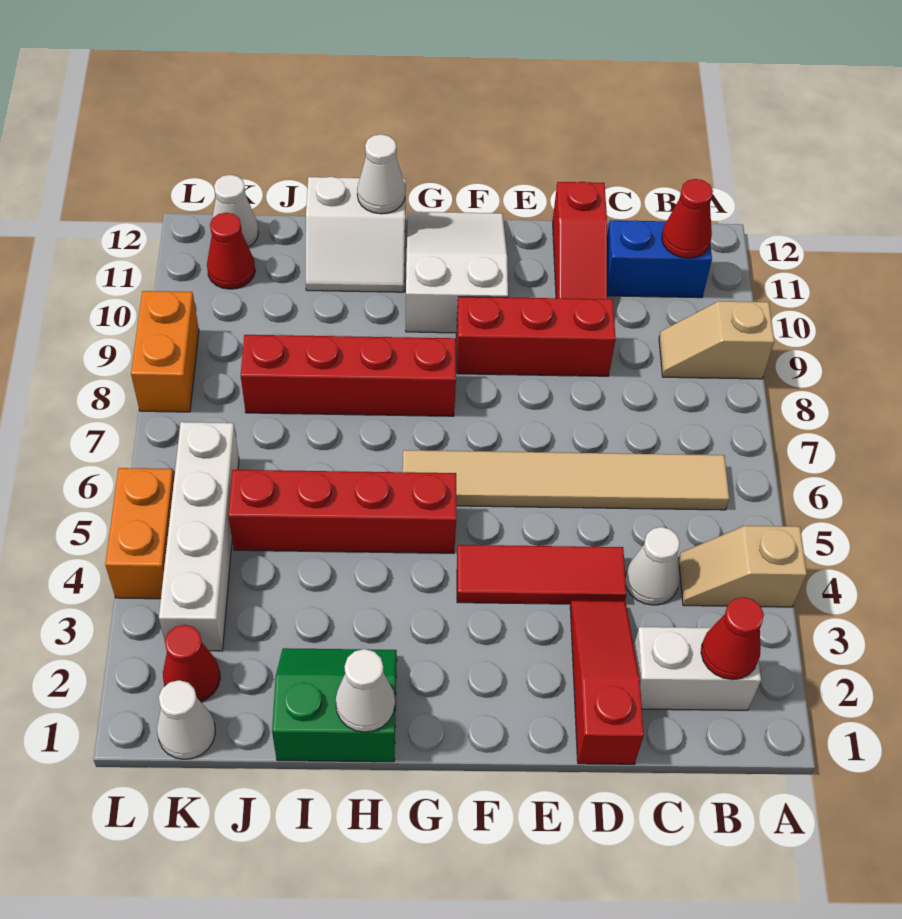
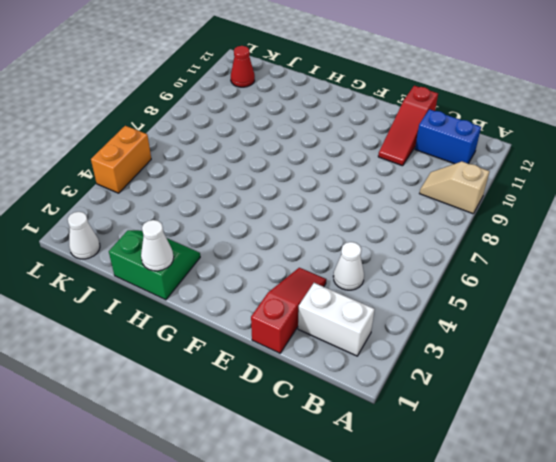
none -> tan slope A4:B4 level 1 top A
none -> tan tile B6:G6 level 1
none -> red tile D4:F4 level 1

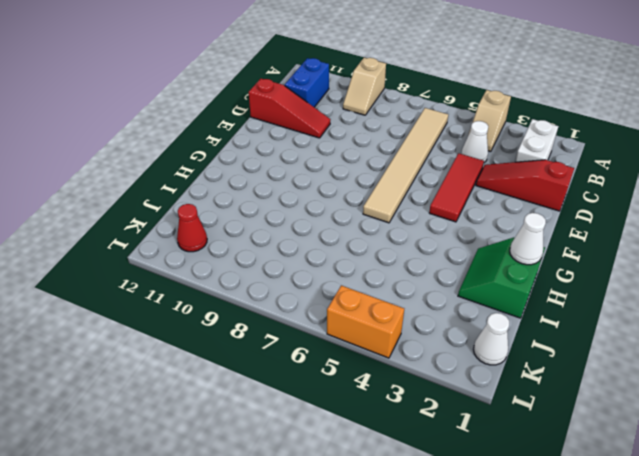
none -> red brick D9:F9 level 1
none -> white slope F10:G12 level 1 top 10
none -> red brick G5:J5 level 1

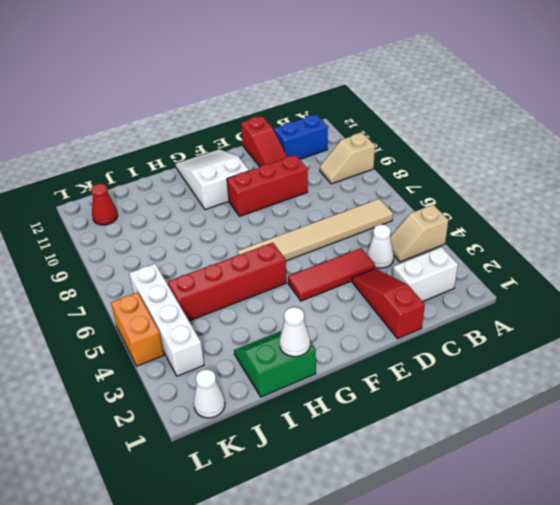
none -> red brick G8:J8 level 1
none -> white slope H11:I12 level 1 top 12
none -> red cone K2 level 1

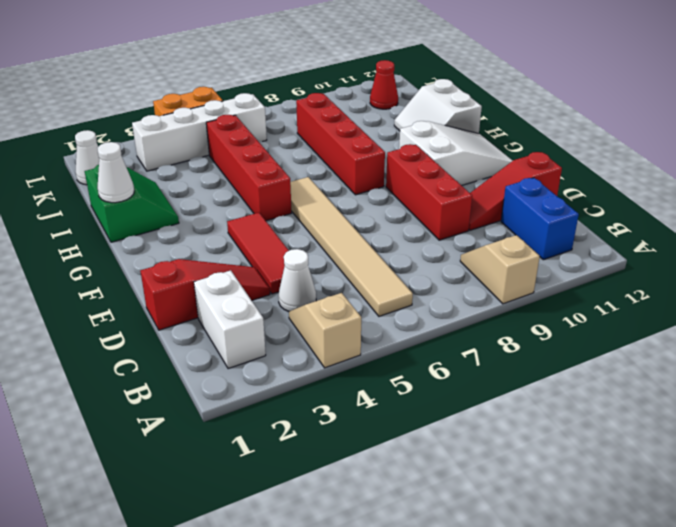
none -> red cone K2 level 1
none -> white cone K12 level 1
none -> orange brick L8:L9 level 1

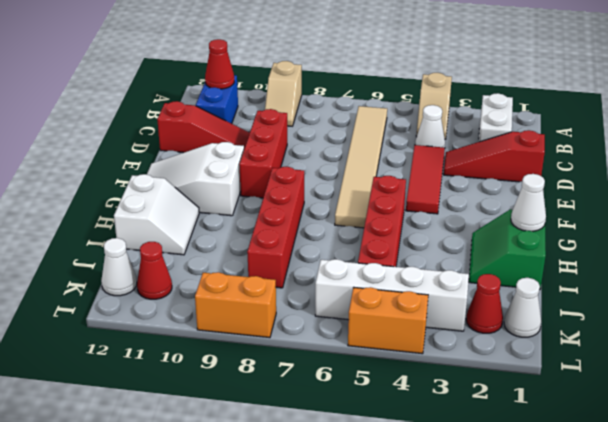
none -> red cone B2 level 2
none -> white cone H12 level 2

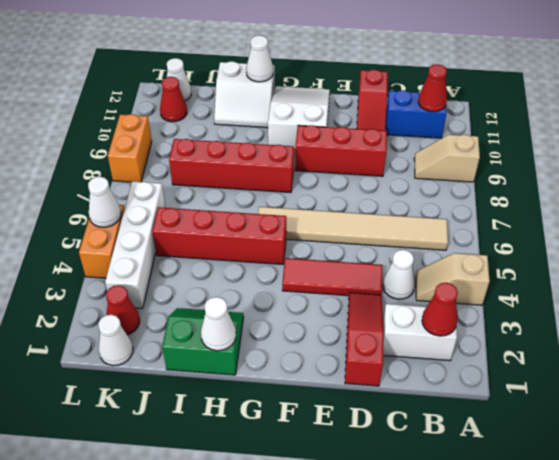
white cone L5 level 2 -> none

